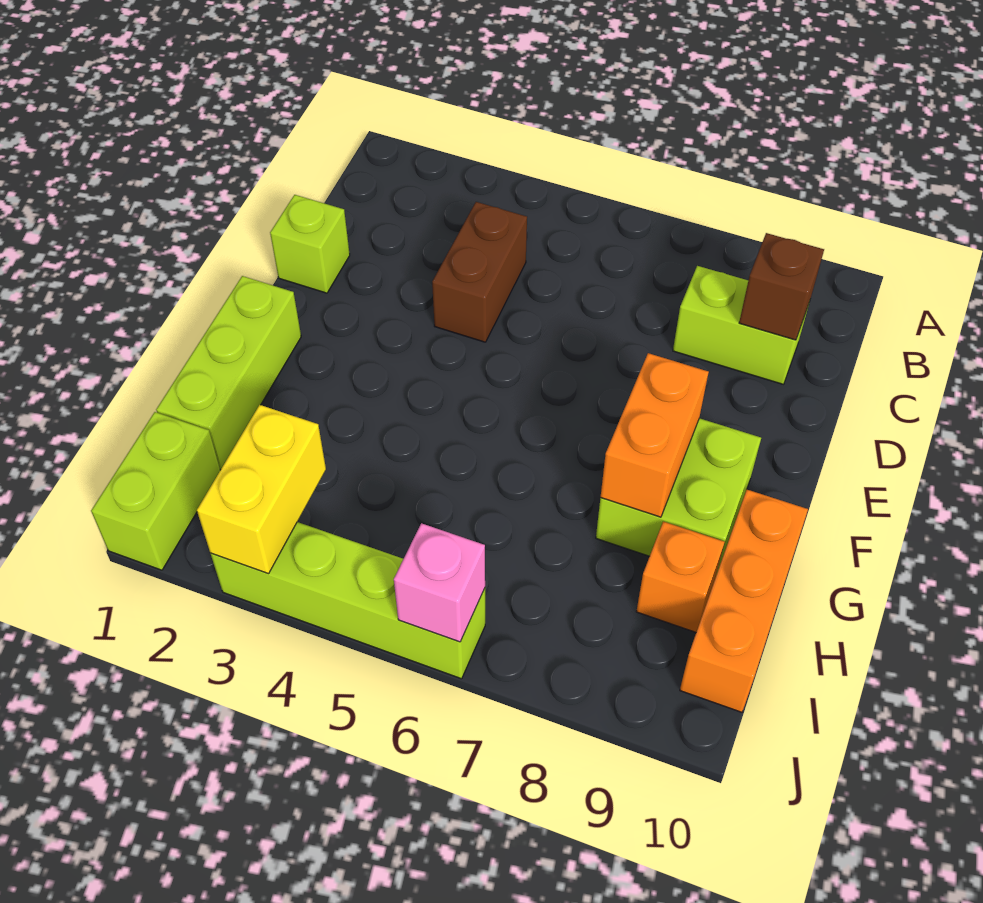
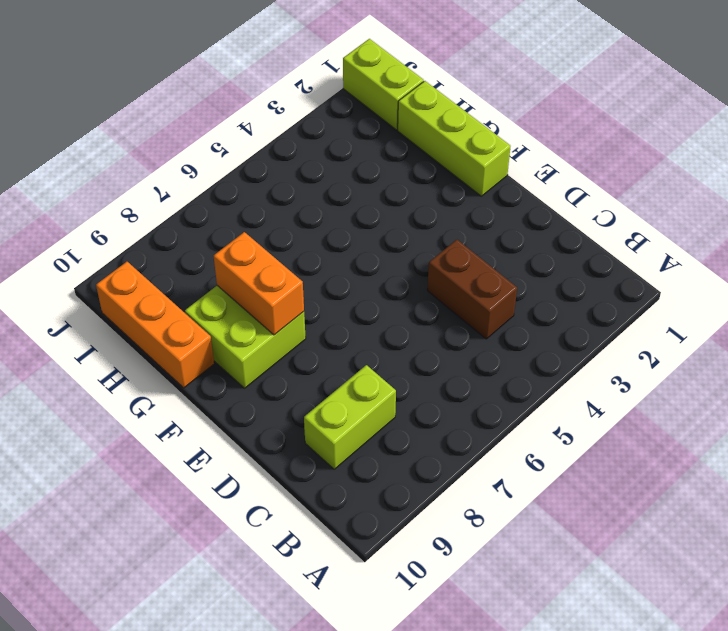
none -> lime brick D1 level 1
none -> orange brick H9 level 1
none -> lime brick J3:J6 level 1

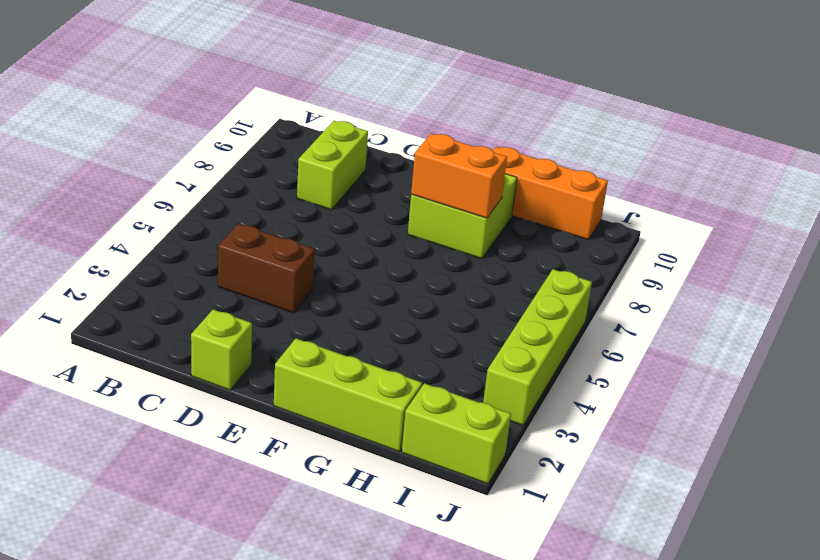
none -> orange brick H9 level 1
none -> brown brick C9 level 2
none -> yellow brick I3:J3 level 2

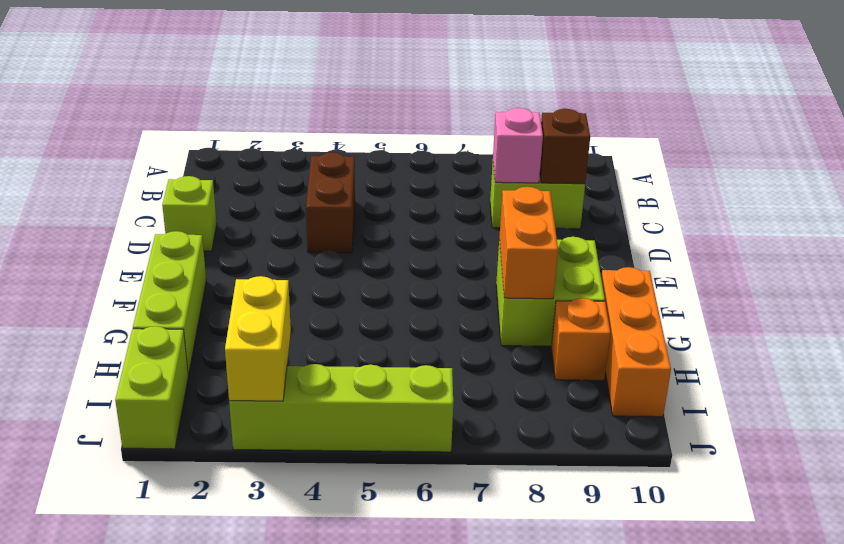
pink brick C8 level 2 -> pink brick J6 level 2

